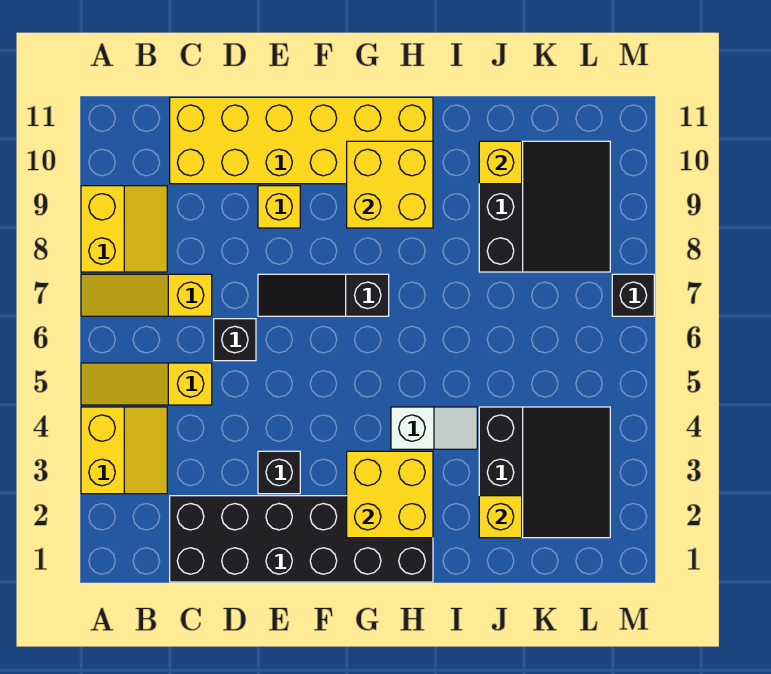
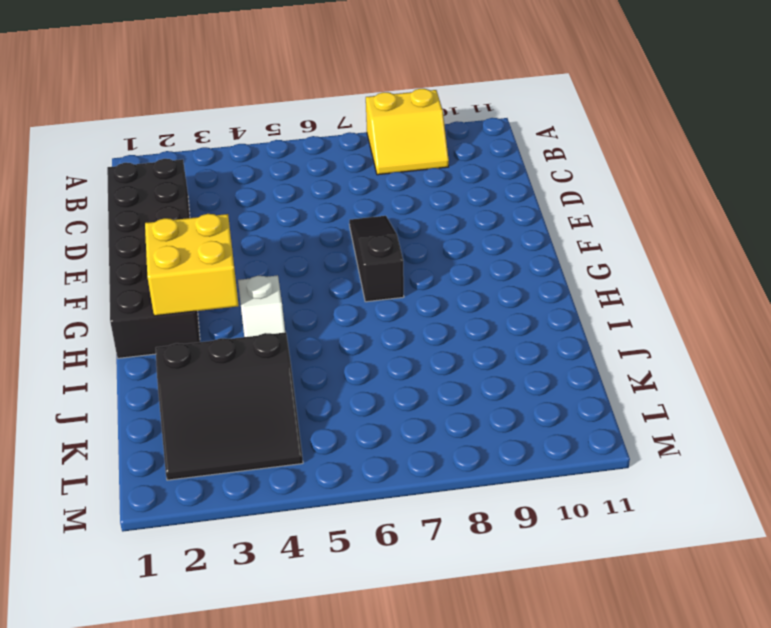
none -> yellow slope A3:B4 level 1 top A
none -> yellow slope A5:C5 level 1 top C
none -> yellow slope A7:C7 level 1 top C

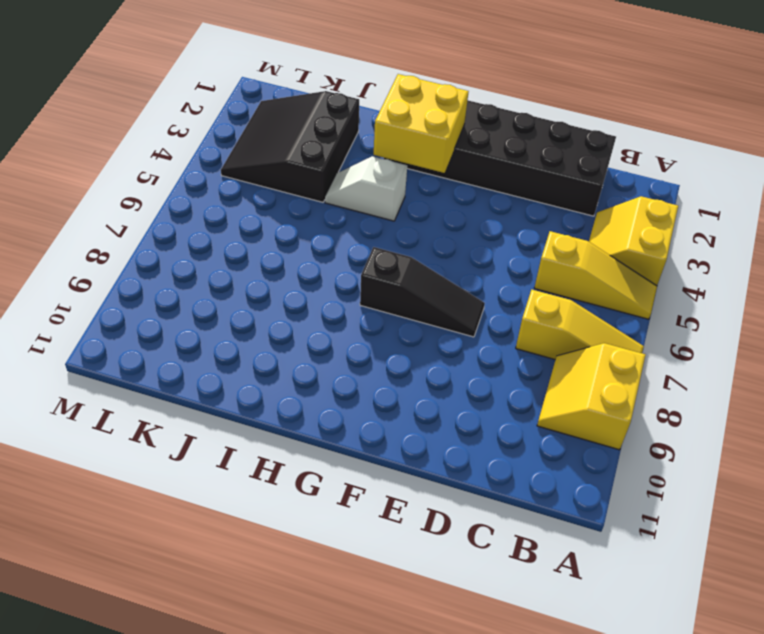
none -> yellow brick C10:H11 level 1
none -> black brick D6 level 1
none -> black brick E3 level 1

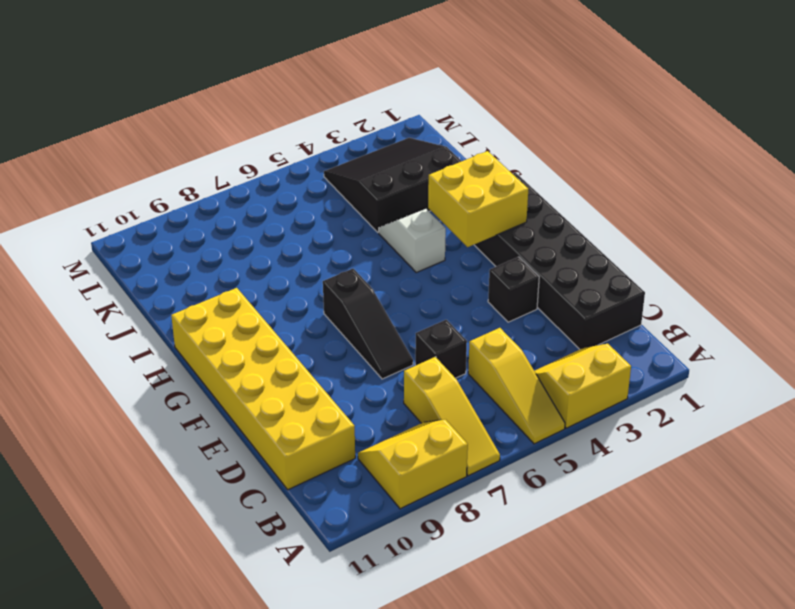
none -> yellow brick E9 level 1
none -> black slope J8:L10 level 1 top J
none -> black brick M7 level 1

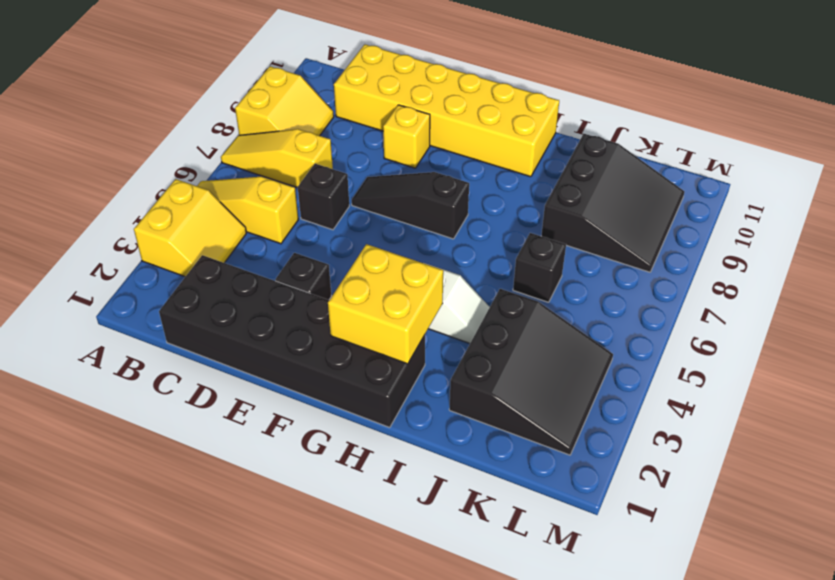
black brick J6 level 1 -> black brick M7 level 1
none -> yellow brick G9:H10 level 2
none -> yellow brick J2 level 2
none -> yellow brick J10 level 2

